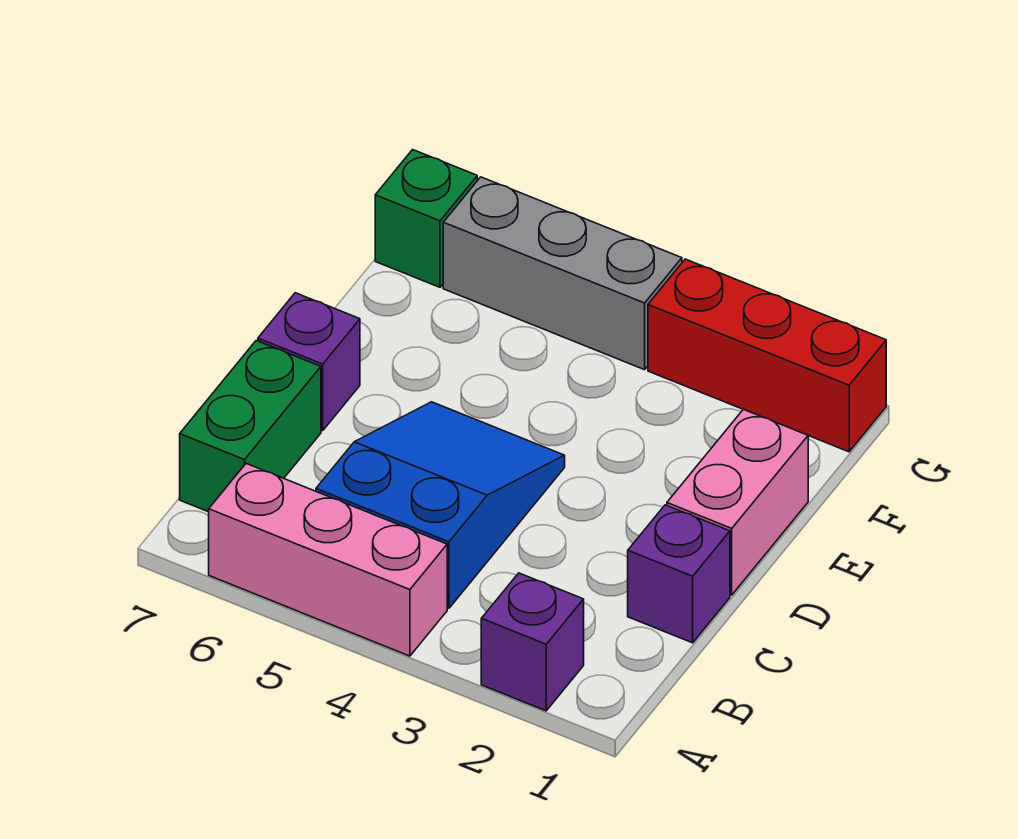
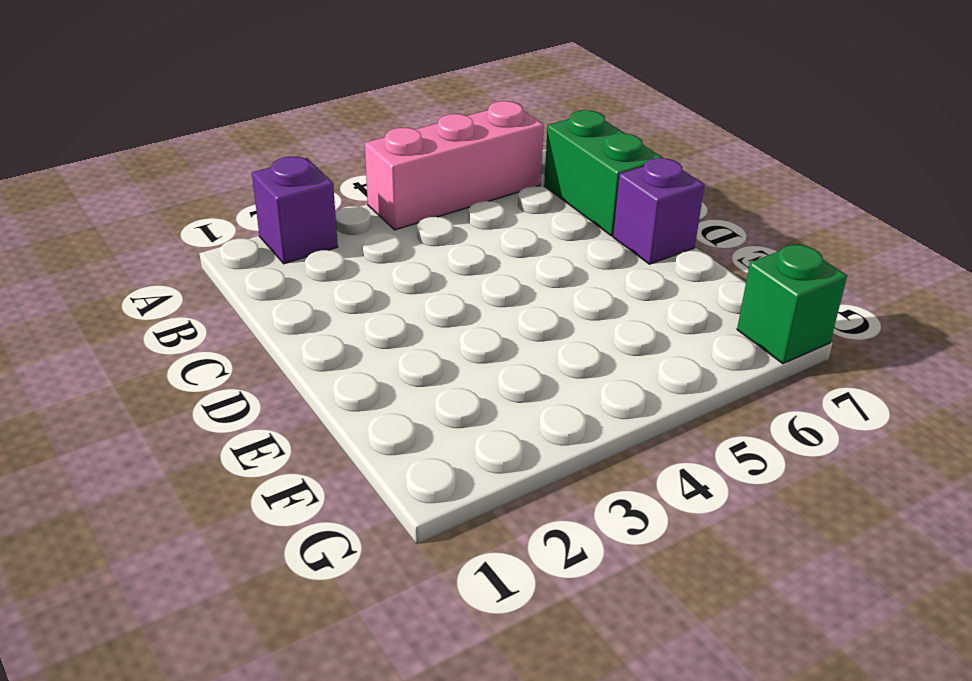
none -> blue slope B4:D5 level 1 top B
none -> purple brick C1 level 1

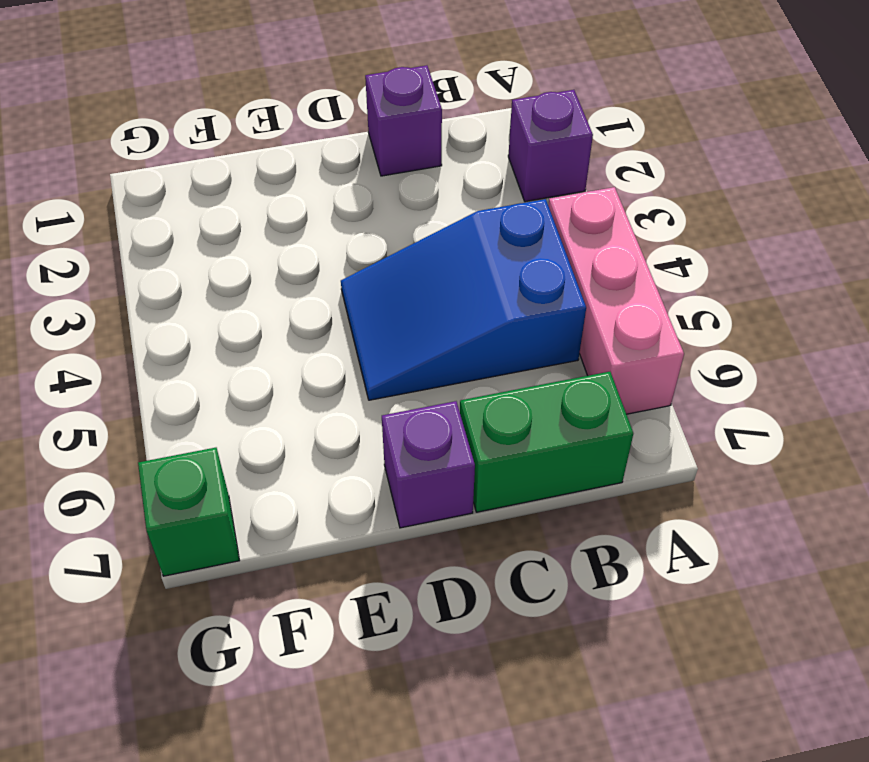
none -> pink brick D1:E1 level 1
none -> red brick G1:G3 level 1

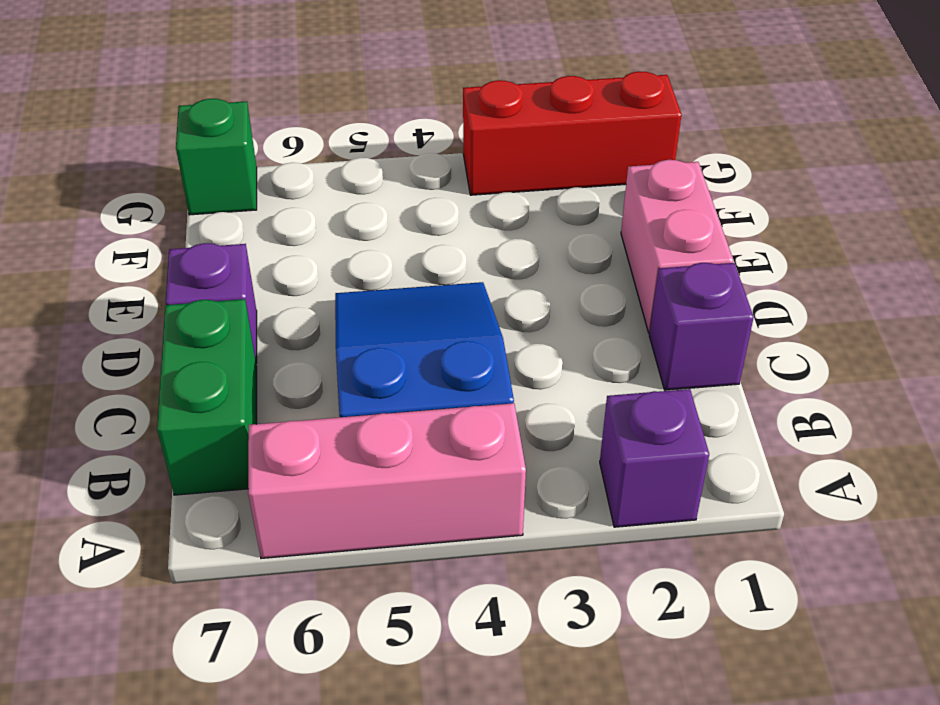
none -> grey brick G4:G6 level 1

